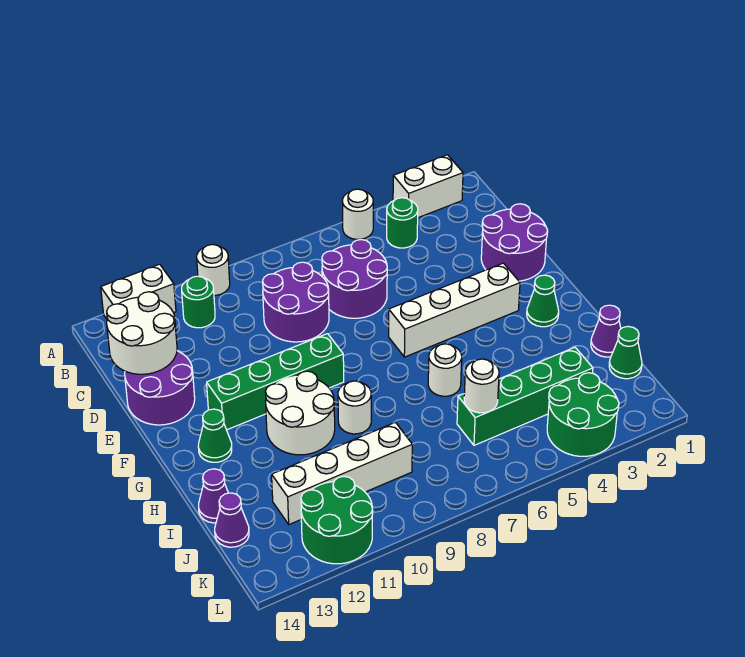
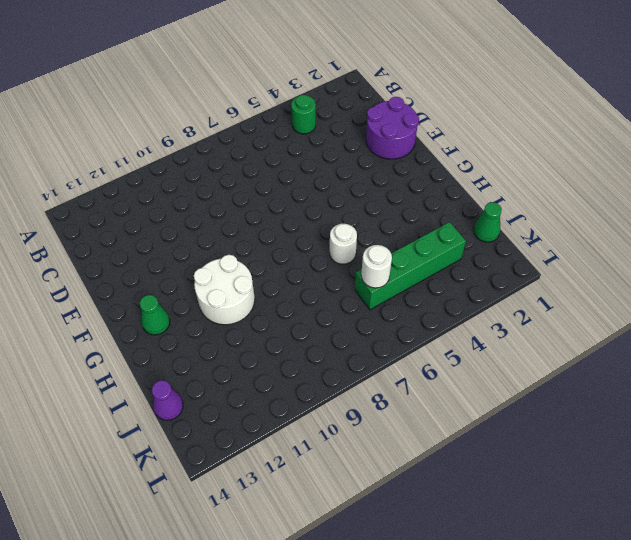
none -> white brick A2:A3 level 1
none -> white round brick A5 level 1
none -> white round brick A10 level 1

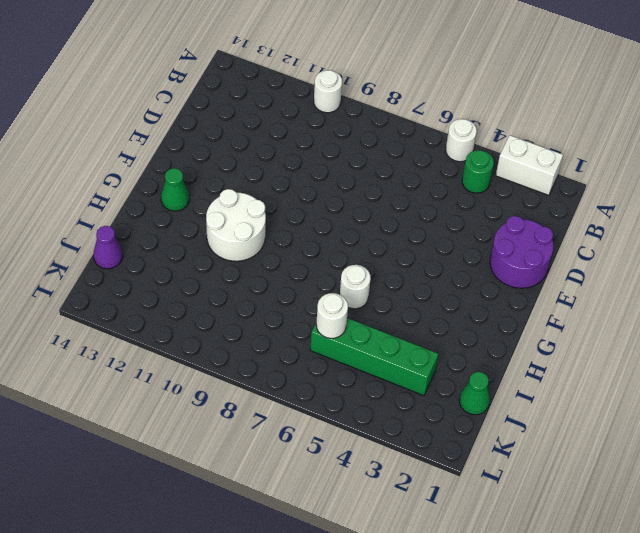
none -> white brick A12:A13 level 1
none -> green round brick B11 level 1
none -> purple round brick C6:D7 level 1

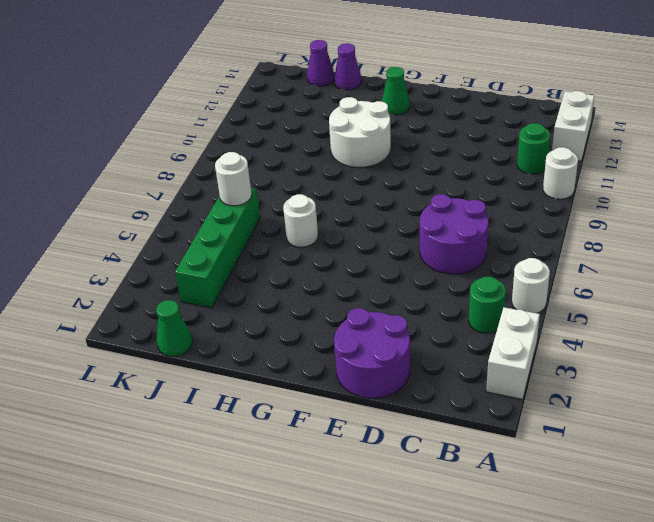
none -> purple round brick C8:D9 level 1
none -> purple round brick D13:E14 level 1
none -> white brick F3:F6 level 1

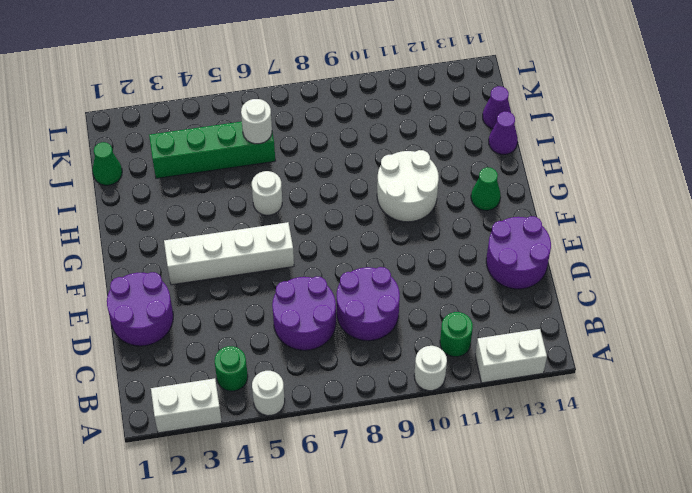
none -> green brick F9:F12 level 1
none -> green cone G2 level 1
none -> white round brick H9 level 1

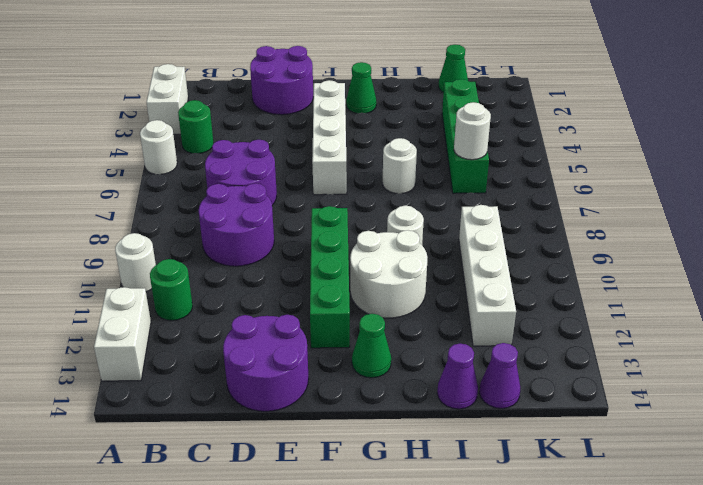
none -> purple cone I1 level 1
none -> green round brick K3:L4 level 1
none -> green round brick K11:L12 level 1

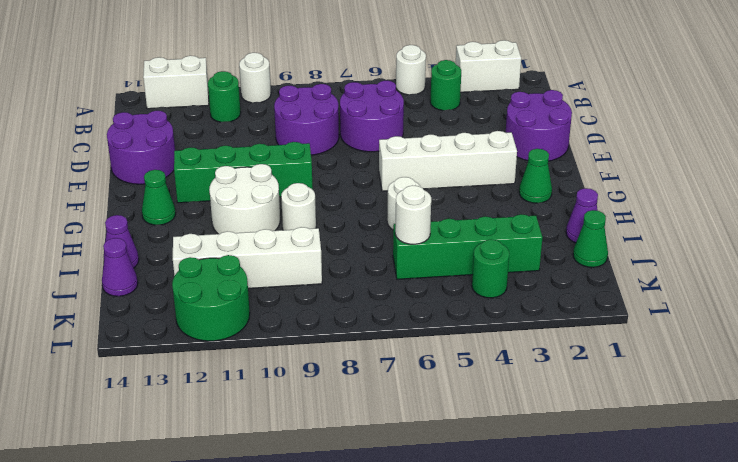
green round brick K4 level 1 -> green round brick K3:L4 level 1
none -> white round brick C13:D14 level 2

